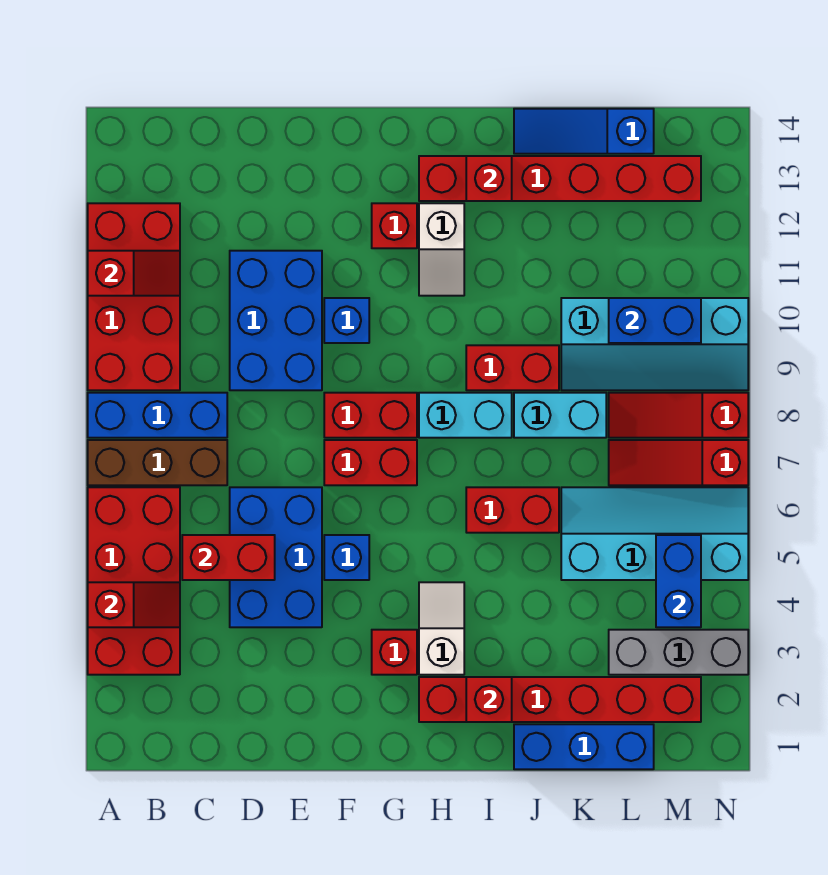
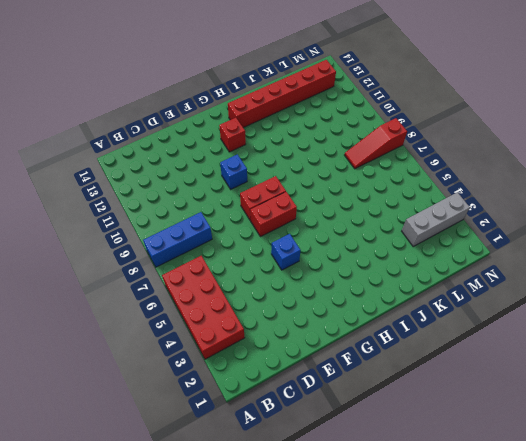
none -> brown brick A7:C7 level 1
none -> red brick A9:B12 level 1
none -> blue brick D4:E6 level 1
none -> blue brick D9:E11 level 1

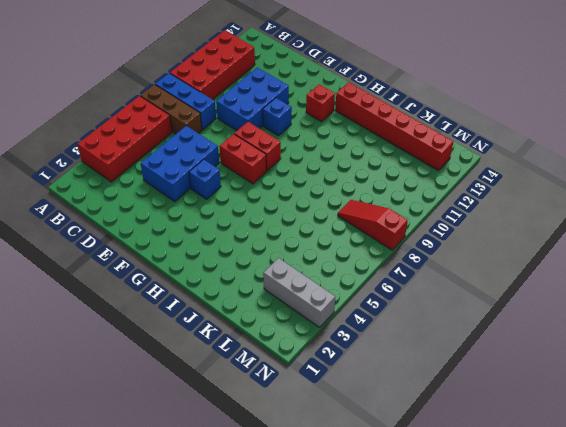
none -> red brick G3 level 1
none -> red brick H2:M2 level 1
none -> white slope H3:H4 level 1 top 3
none -> cyan brick H8:I8 level 1

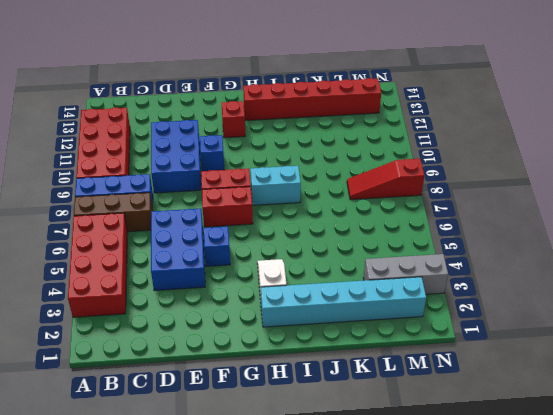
cyan brick H2:M2 level 1 -> red brick H2:M2 level 1
none -> red brick G3 level 1
none -> white slope H11:H12 level 1 top 12
none -> red brick I6:J6 level 1
none -> red brick I9:J9 level 1

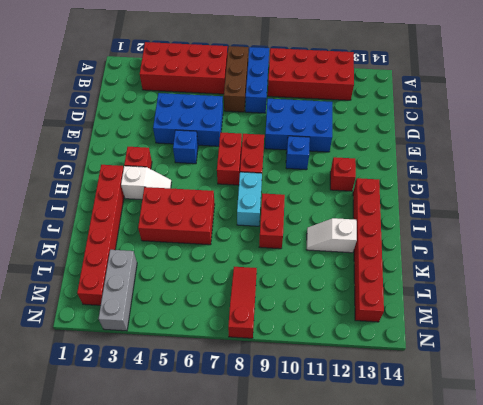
red brick I4:J6 level 1 -> red brick I6:J6 level 1
white slope J11:J12 level 1 top 12 -> white slope H11:H12 level 1 top 12
none -> blue brick J1:L1 level 1
none -> cyan brick J8:K8 level 1
none -> blue slope J14:L14 level 1 top L
none -> cyan slope K5:N6 level 1 top 5

